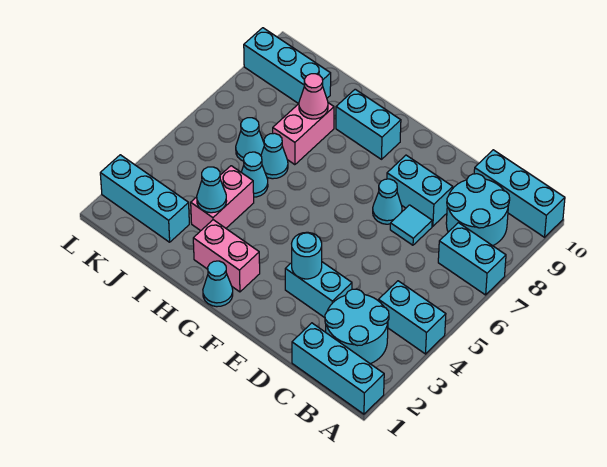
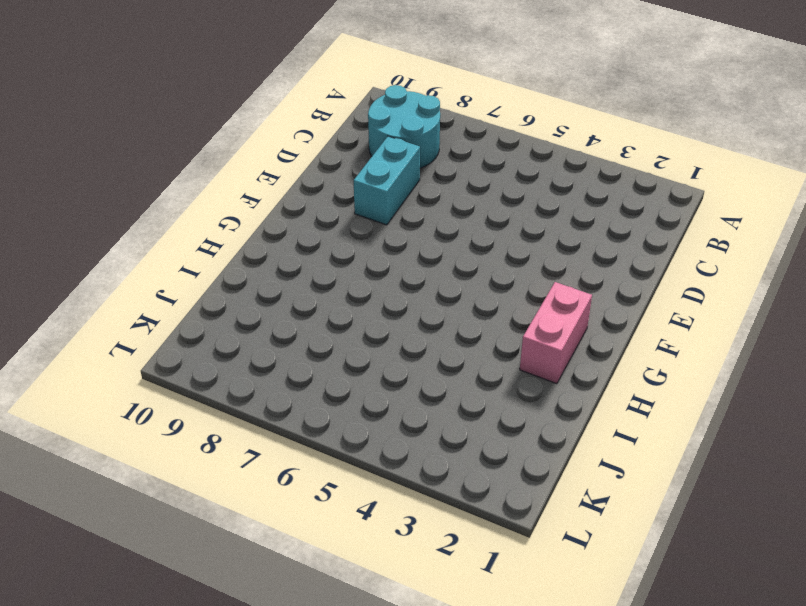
none -> cyan brick A1:C1 level 1
none -> cyan brick A4:B4 level 1
none -> cyan brick A7:B7 level 1

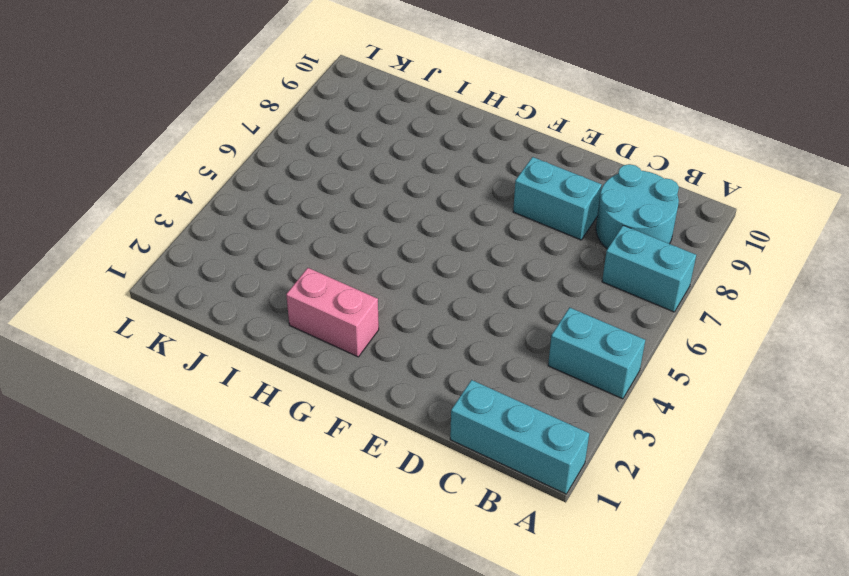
none -> cyan brick A10:C10 level 1
none -> cyan round brick B2:C3 level 1
none -> cyan brick D3:E3 level 1

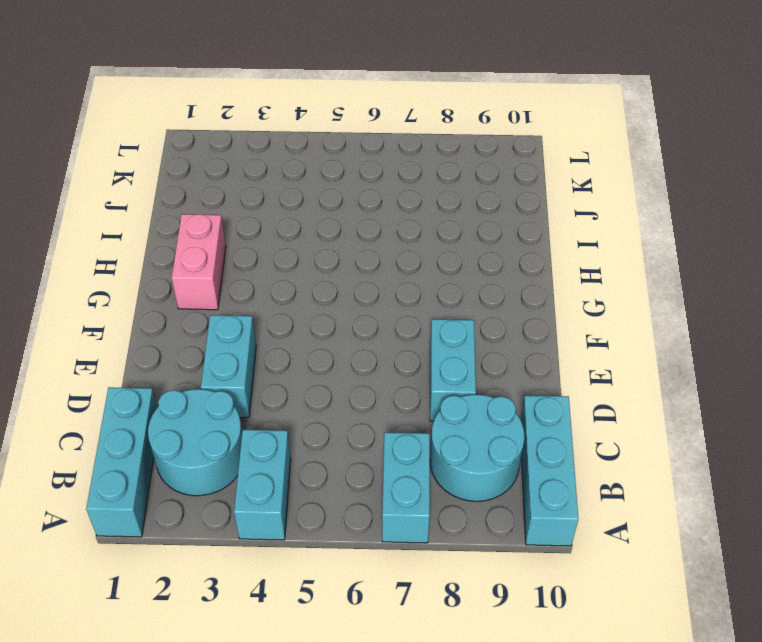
none -> cyan tile D7 level 1
none -> cyan cone E7 level 1
none -> cyan cone G1 level 1

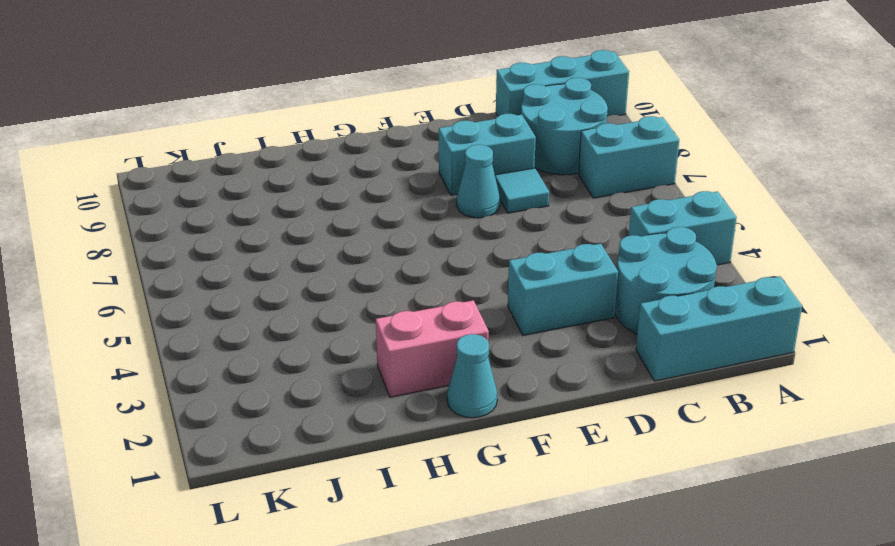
none -> cyan brick G9:H9 level 1
none -> pink brick I3:I4 level 1
none -> cyan cone I5 level 1

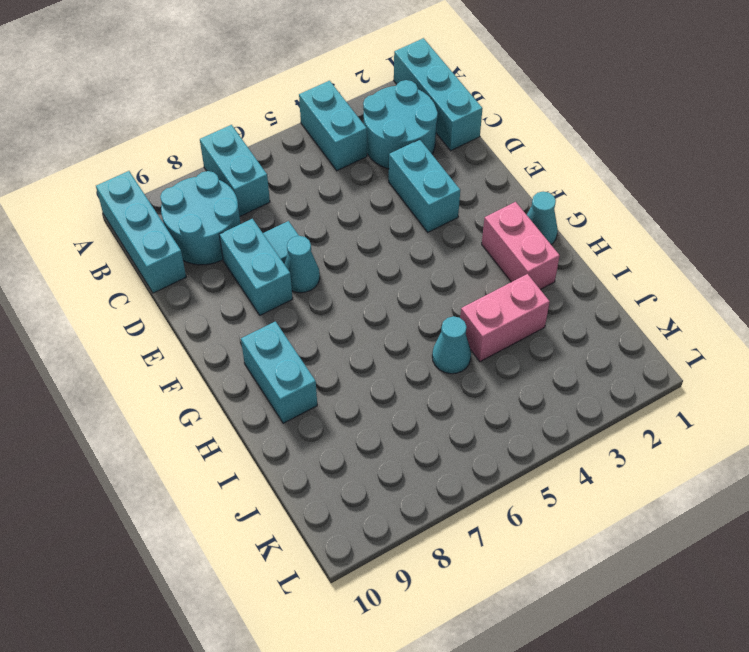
none -> cyan cone I6 level 1
none -> pink brick I7:I8 level 1
none -> cyan brick J2:L2 level 1

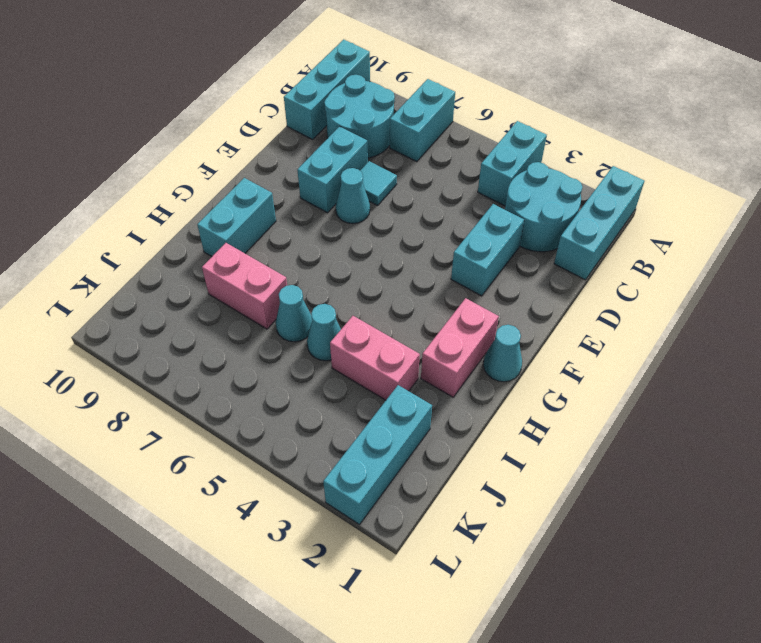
none -> cyan cone J6 level 1
none -> cyan brick J9:L9 level 1
none -> cyan round brick E3 level 2

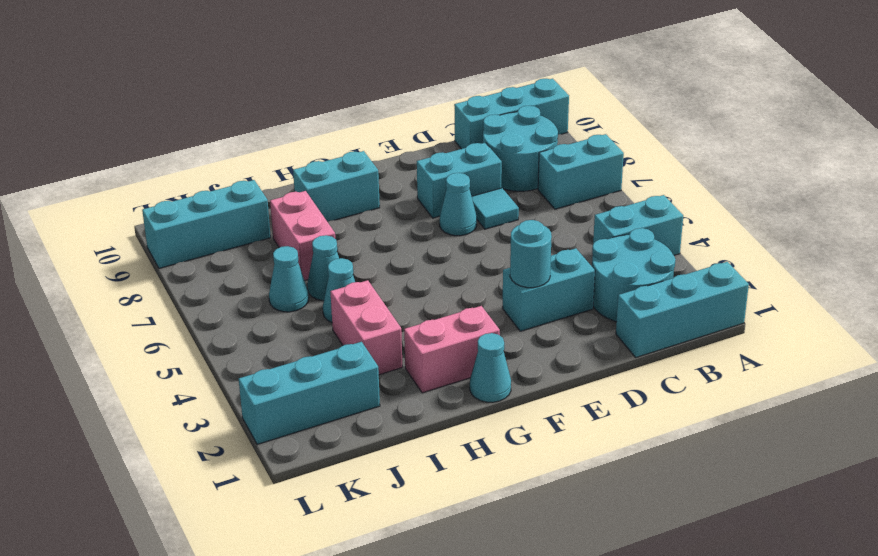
none -> cyan cone I3 level 2
none -> pink cone I8 level 2

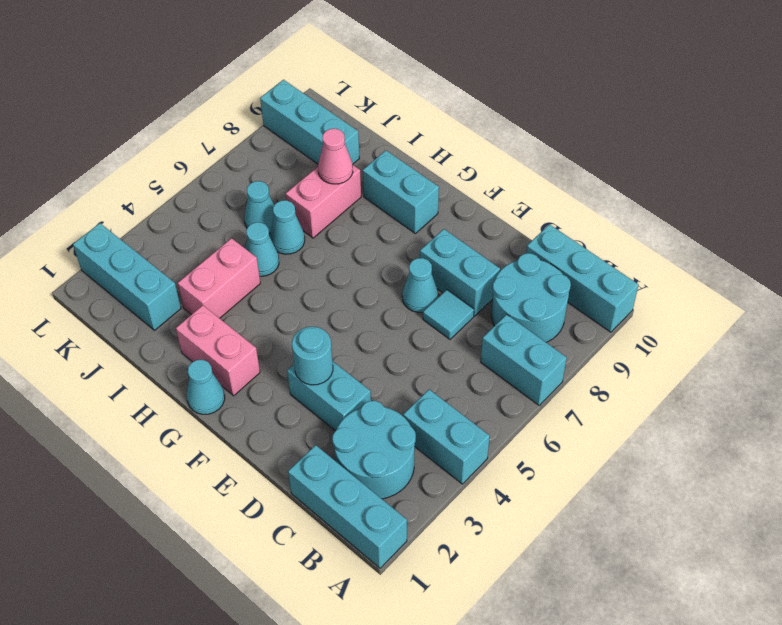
none -> cyan cone I3 level 2

